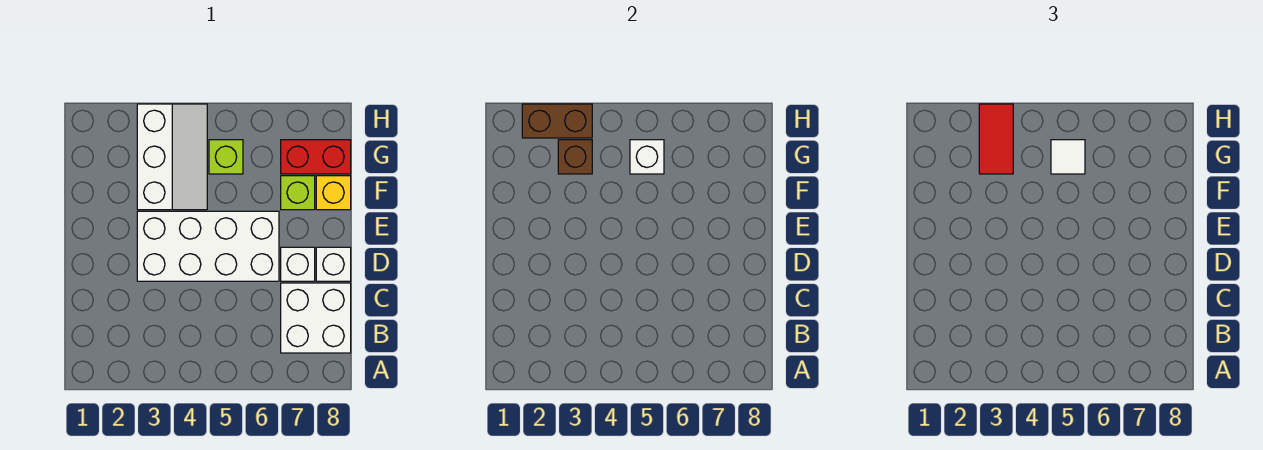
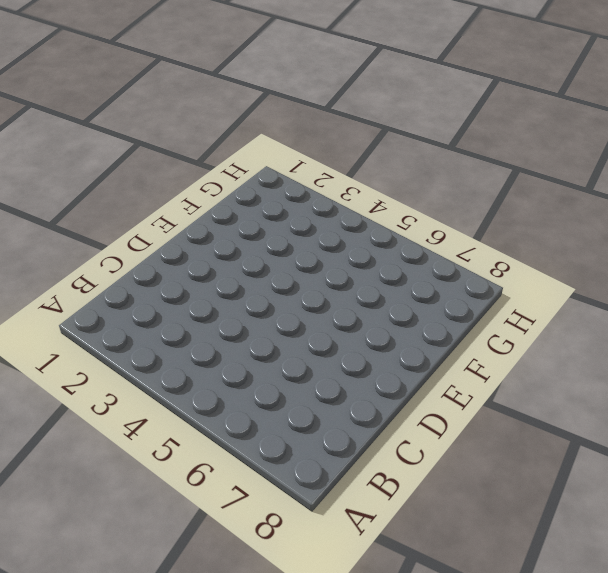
none -> white brick B7:C8 level 1
none -> white brick D3:E6 level 1
none -> white brick D7 level 1

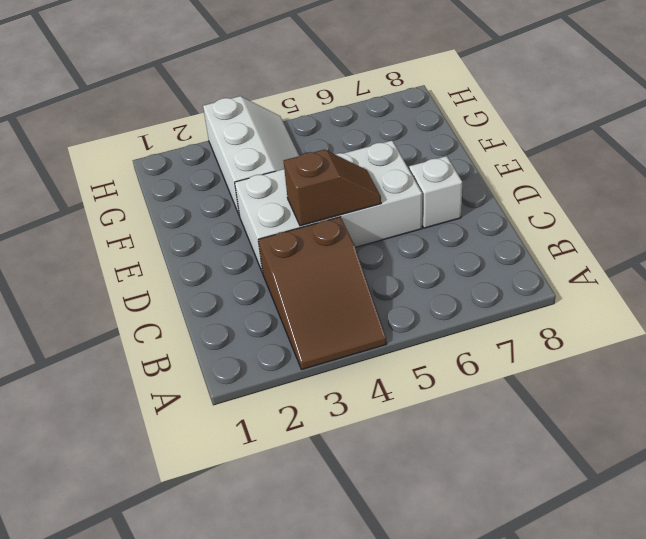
brown slope A3:C4 level 1 top C -> none
brown slope D4:D5 level 2 top 4 -> none
none -> white brick B7:C8 level 1
none -> white brick D8 level 1
none -> lime brick F7 level 1

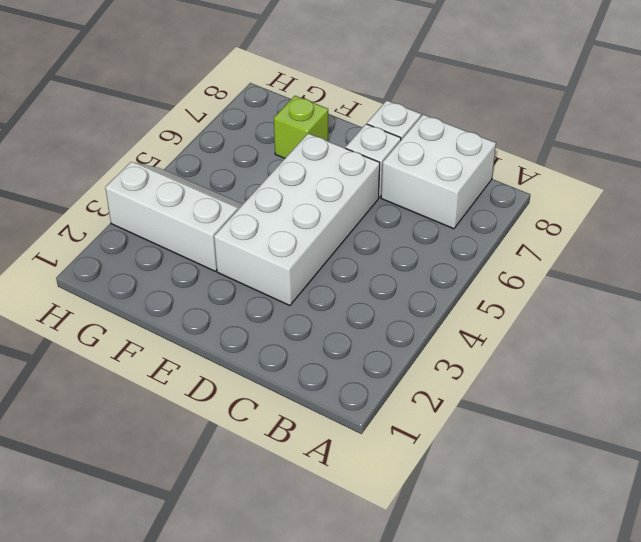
none -> yellow brick F8 level 1
none -> lime brick G5 level 1
none -> red brick G7:G8 level 1

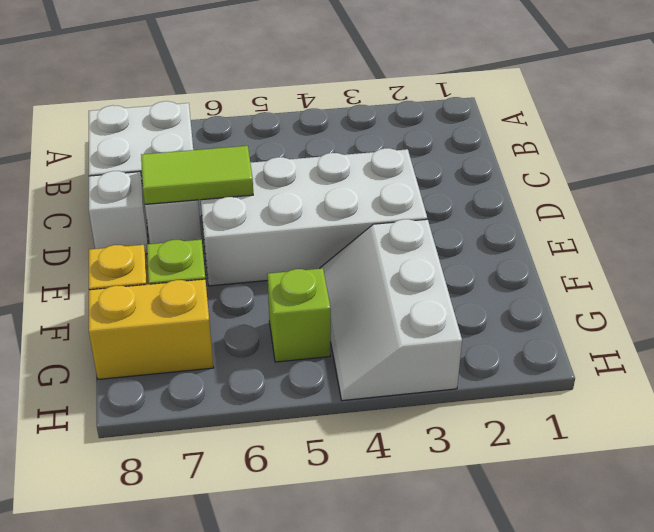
lime tile D6:D7 level 2 -> none
yellow brick G7:G8 level 1 -> red brick G7:G8 level 1
none -> brown brick G3 level 2
none -> white brick G5 level 2
none -> brown brick H2:H3 level 2

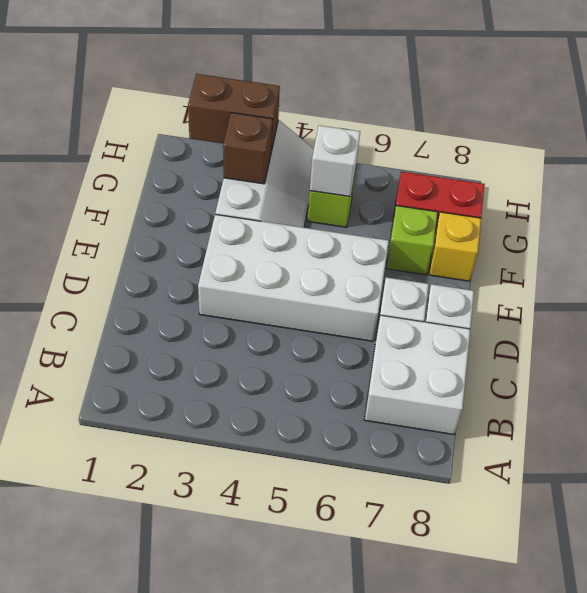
none -> red tile G3:H3 level 3
none -> white tile G5 level 3

